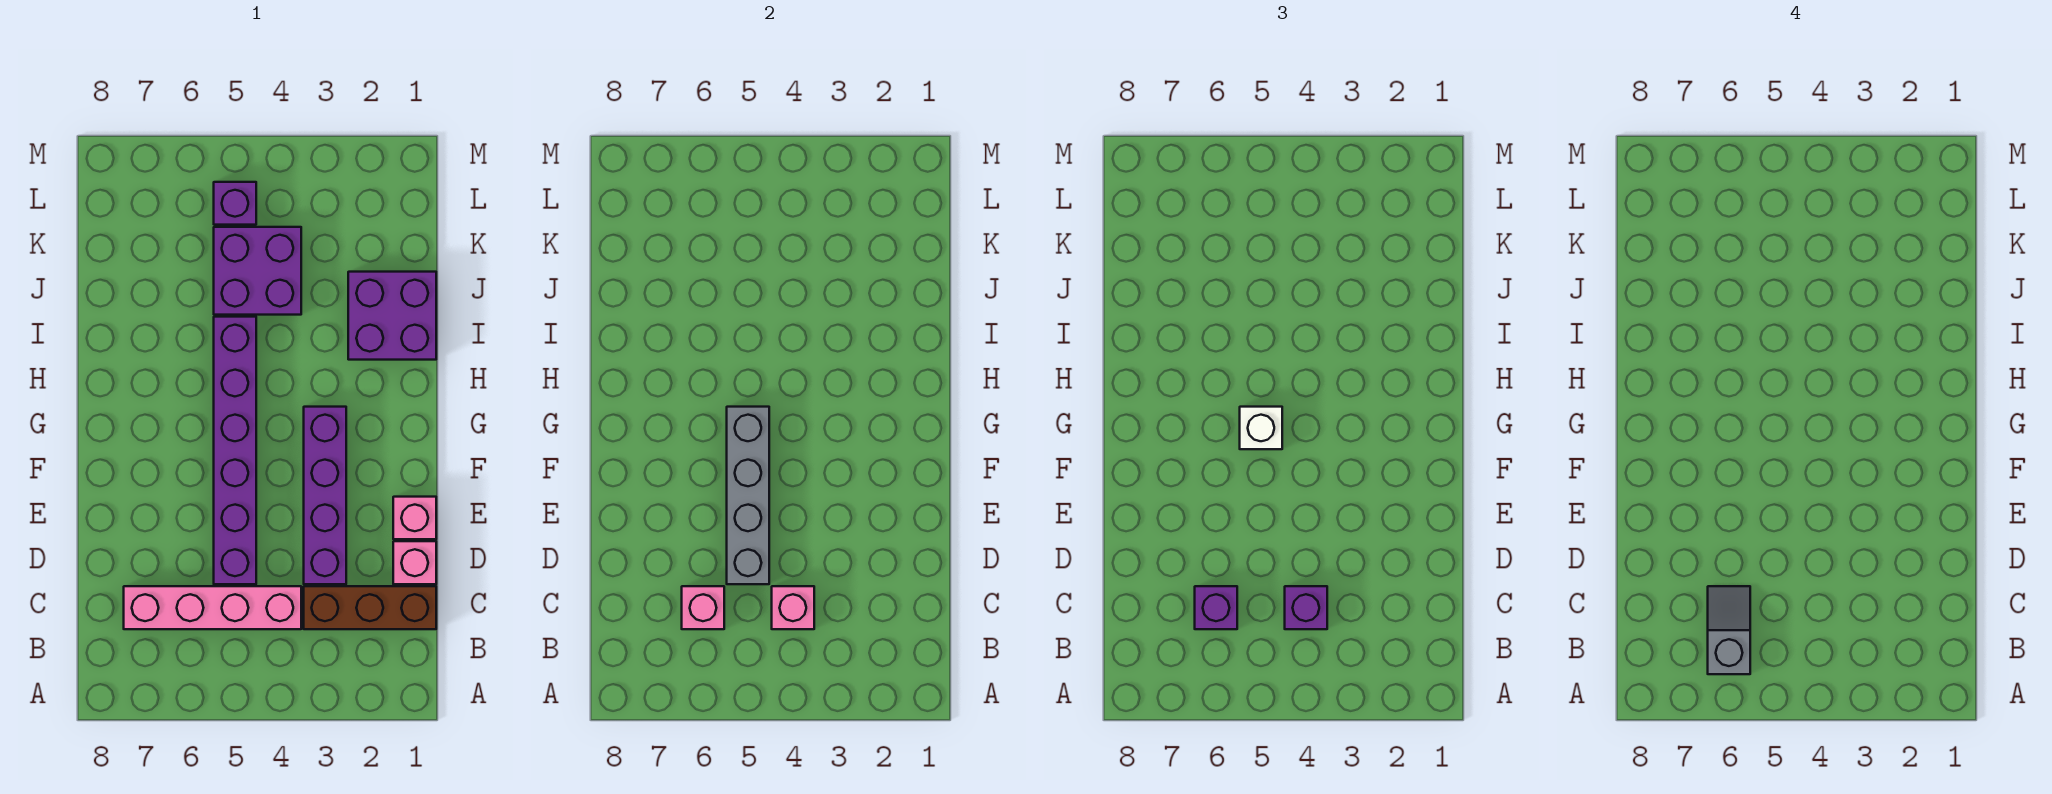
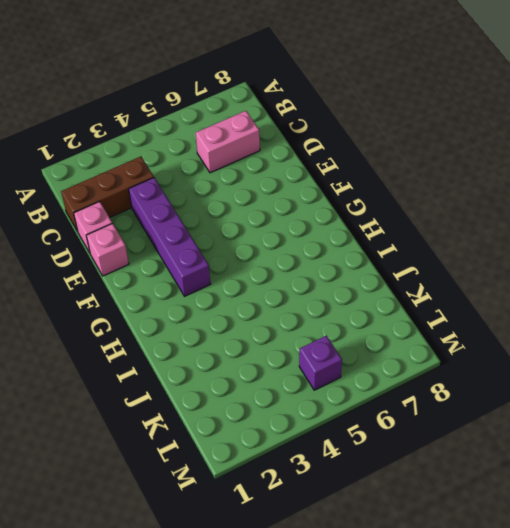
pink brick C6:C7 level 1 -> pink brick C4:C7 level 1
none -> purple brick D5:I5 level 1
none -> purple brick I1:J2 level 1
none -> purple brick J4:K5 level 1

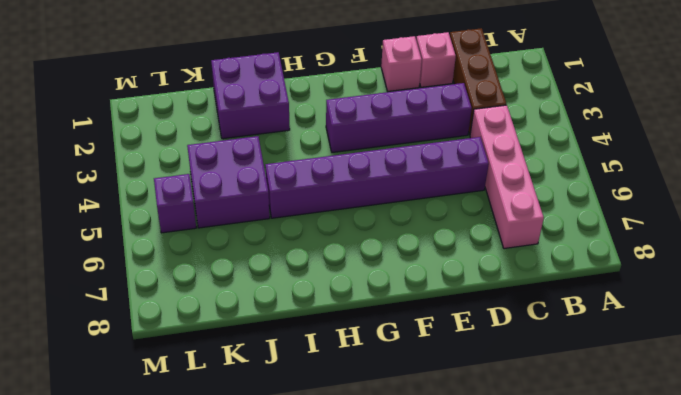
none -> pink brick C4 level 2
none -> pink brick C6 level 2
none -> grey brick D5:G5 level 2

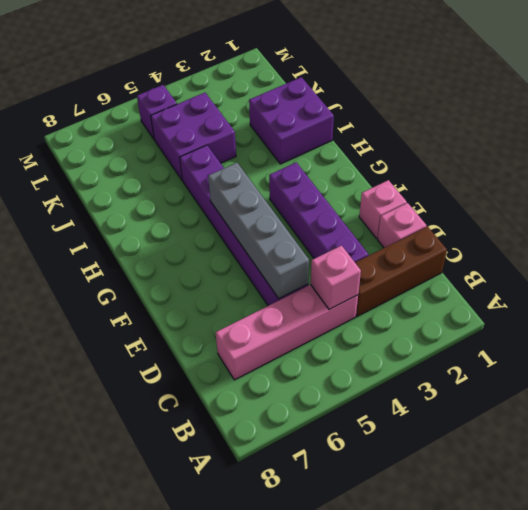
none -> pink brick C6 level 2
none -> purple brick C4 level 3
none -> purple brick C6 level 3

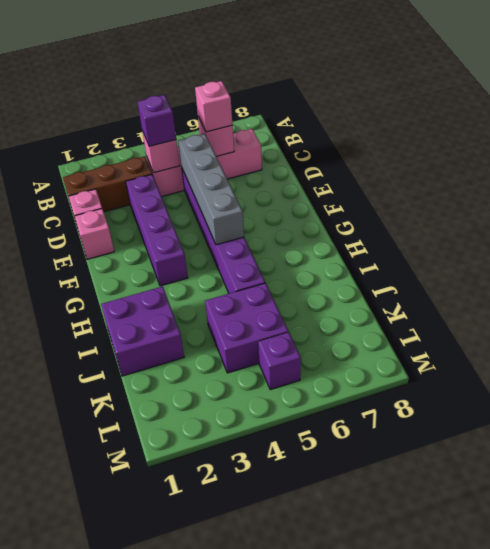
pink brick C6 level 3 -> purple brick C6 level 3
none -> white brick G5 level 3
none -> grey slope B6:C6 level 4 top B

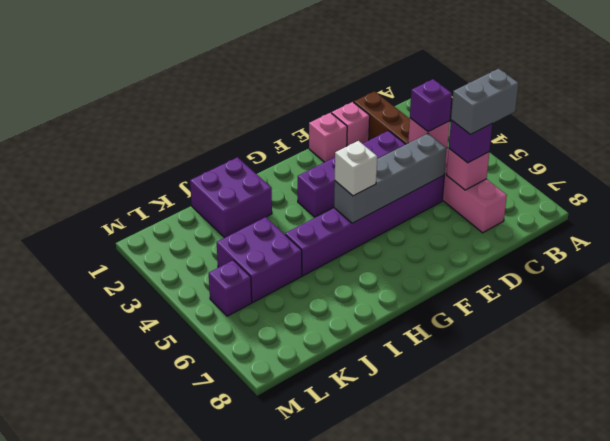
grey brick B6:C6 level 4 -> grey slope B6:C6 level 4 top B

